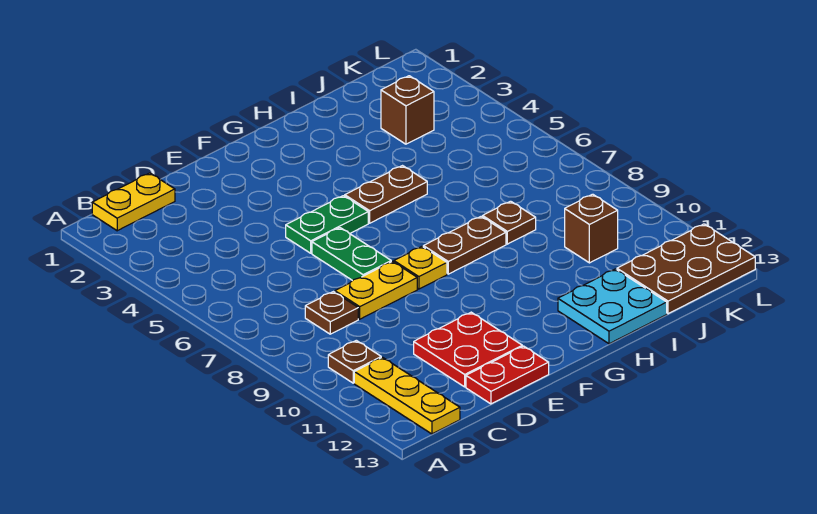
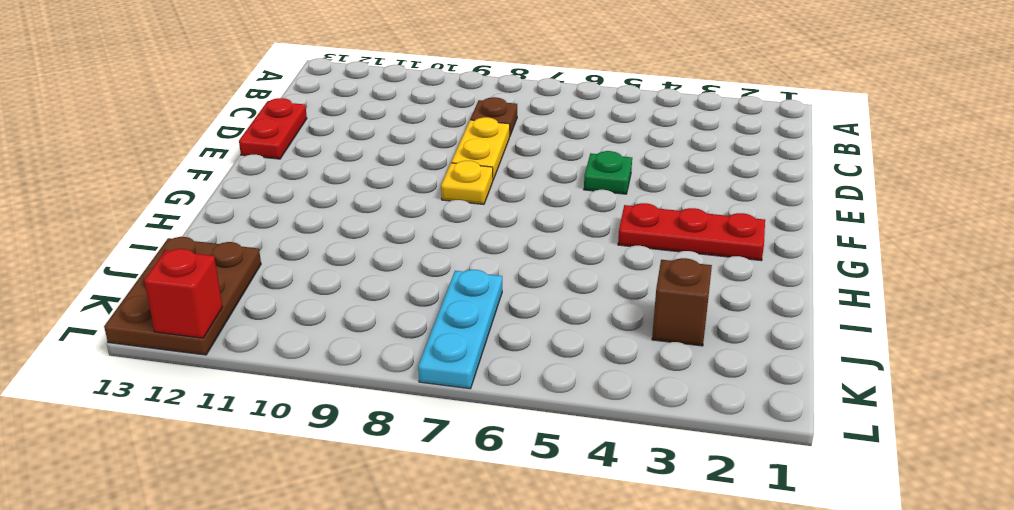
green plate E5 level 1 -> green plate E5:F5 level 1
red plate G2:G4 level 1 -> none
cyan plate J7:L7 level 1 -> none
red brick L12 level 2 -> none
none -> yellow plate B1:C1 level 1
none -> brown plate B10 level 1
none -> yellow plate B11:B13 level 1

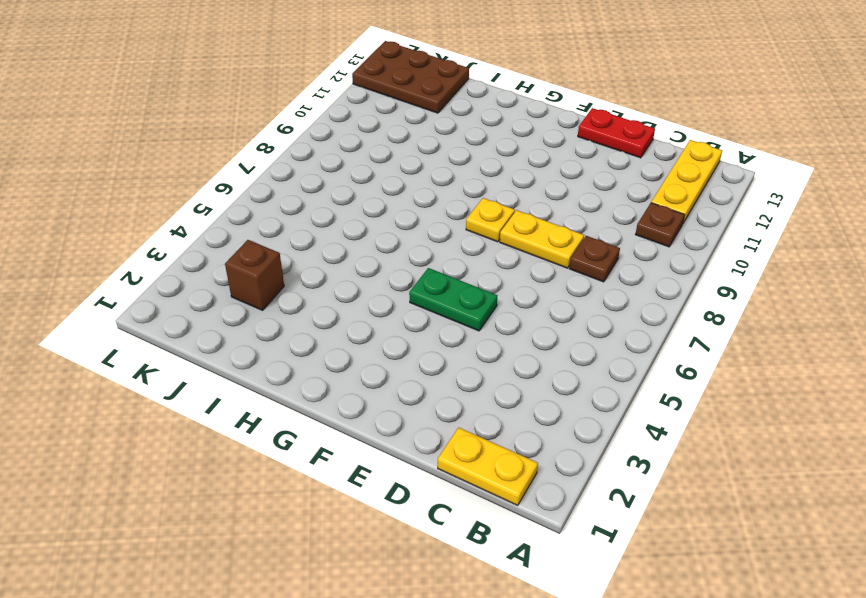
none -> red plate D11:E12 level 1
none -> green plate E6:E7 level 1
none -> brown plate G5:H5 level 1

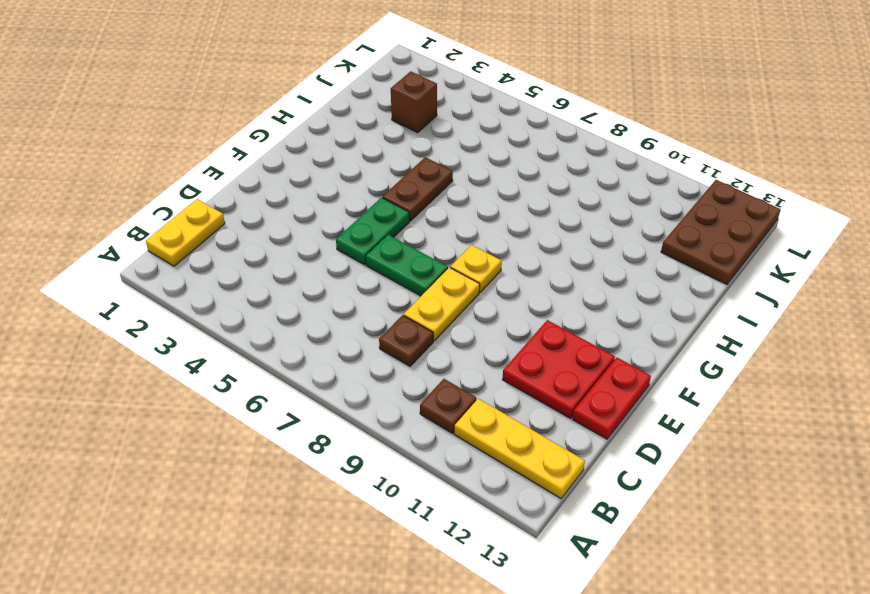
none -> brown plate G8:H8 level 1
none -> cyan plate H12:I13 level 1
none -> brown plate I8 level 1

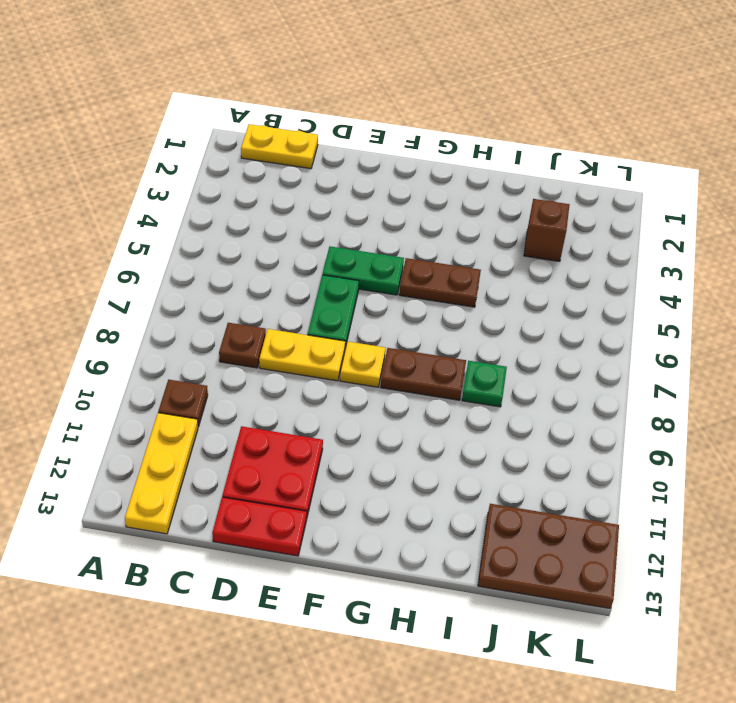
green plate I8 level 1 -> brown plate I8 level 1
none -> cyan plate H12:I13 level 1
none -> brown brick J10 level 1

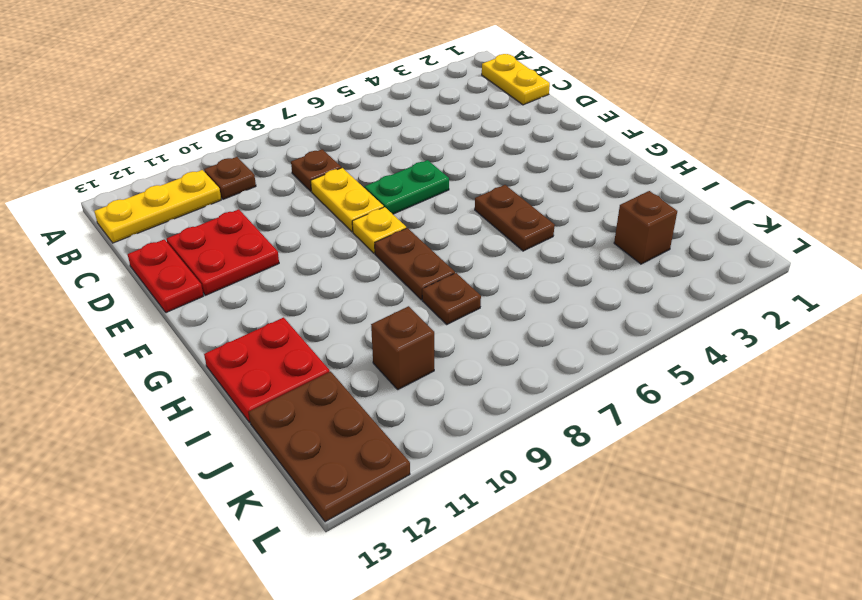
red plate H12:I13 level 1 -> cyan plate H12:I13 level 1
none -> green plate E5:F5 level 1

